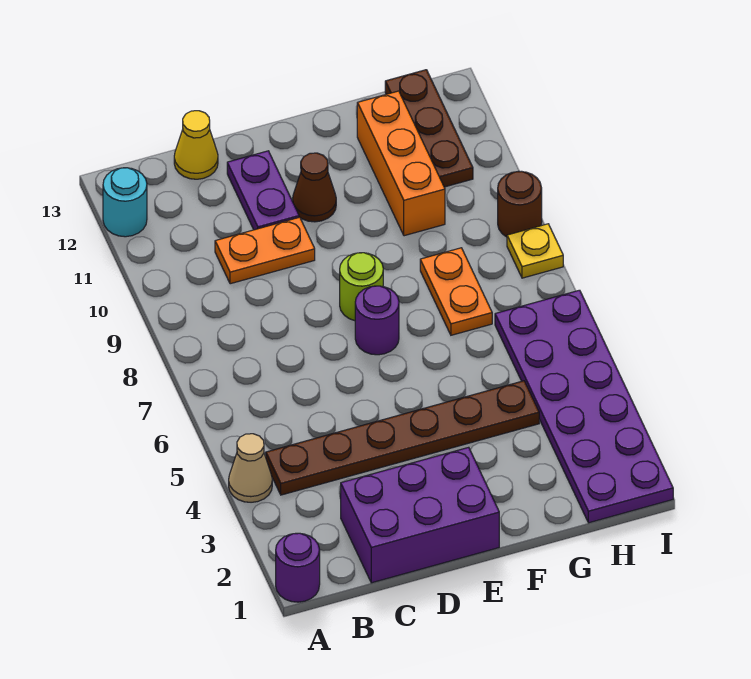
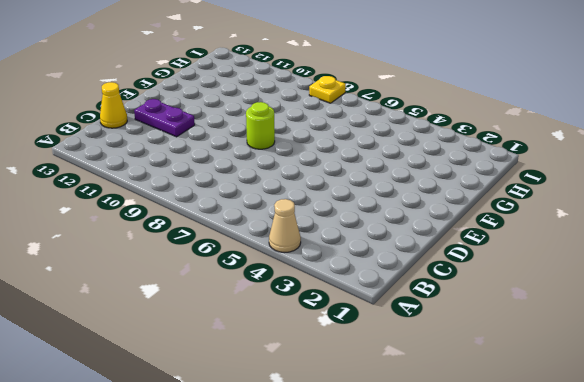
none -> purple round brick A1 level 1
none -> cyan round brick A12 level 1
none -> brown plate B4:G4 level 1

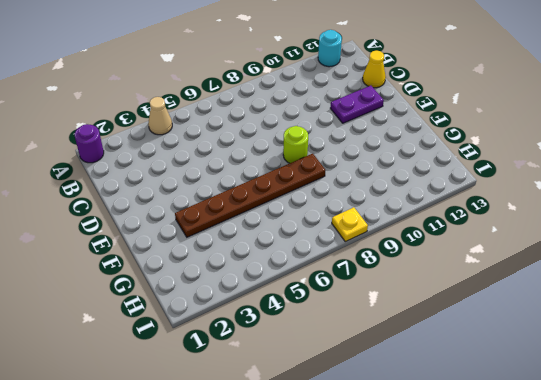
brown plate F3:F8 level 1 -> brown plate B4:G4 level 1
none -> purple brick C1:E2 level 1
none -> orange plate C10:D10 level 1
none -> purple round brick E7 level 1

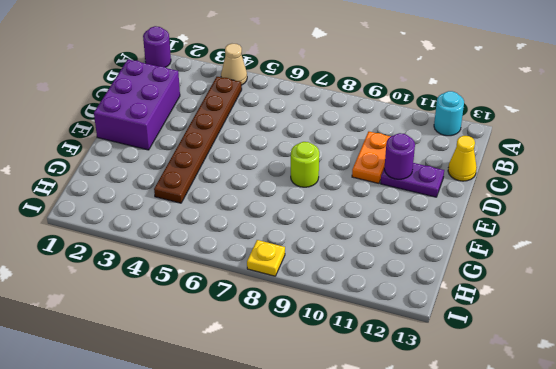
purple round brick D11 level 2 -> purple round brick E7 level 1
none -> brown cone E11 level 1
none -> orange plate G7:G8 level 1
none -> orange brick G10:G12 level 1

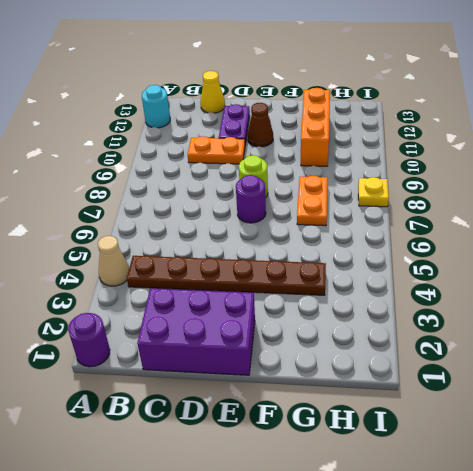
none -> purple plate H1:I6 level 1
none -> brown plate H11:H13 level 1
none -> brown round brick I9 level 1

